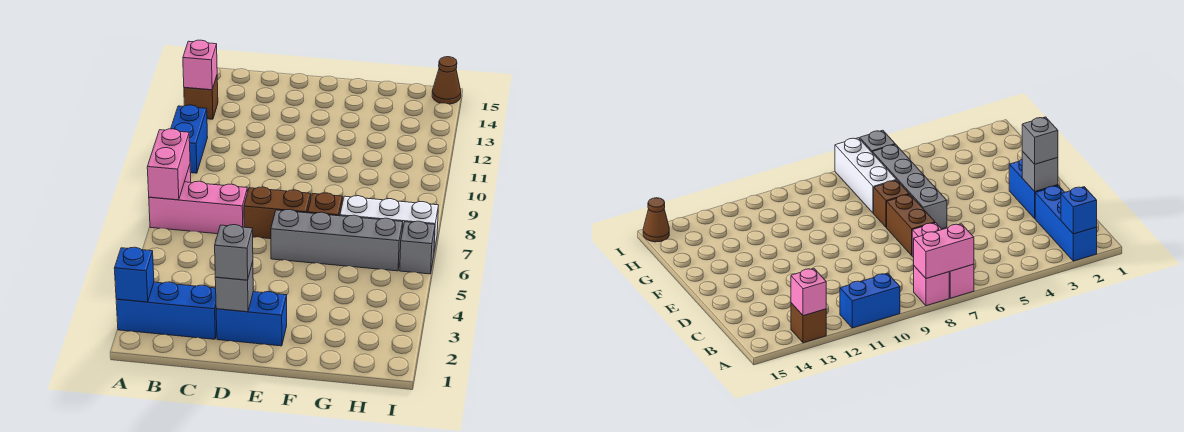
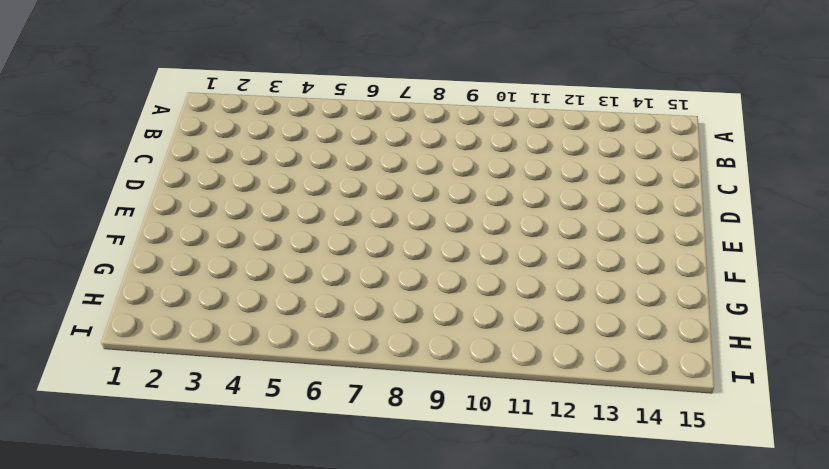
none -> blue brick A2:C2 level 1
none -> pink brick A7:C7 level 1
none -> pink brick A8 level 1

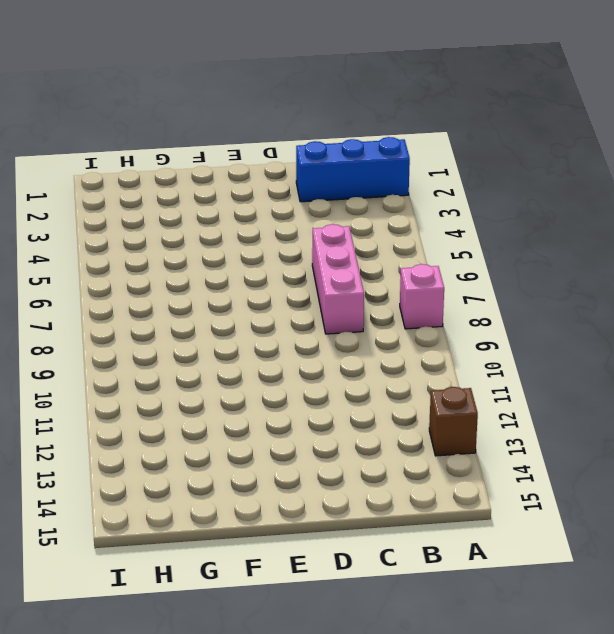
pink brick C6:C8 level 1 -> pink brick A7:C7 level 1
none -> blue brick A10:A11 level 1
none -> blue brick D2:E2 level 1
none -> brown brick D7:E7 level 1

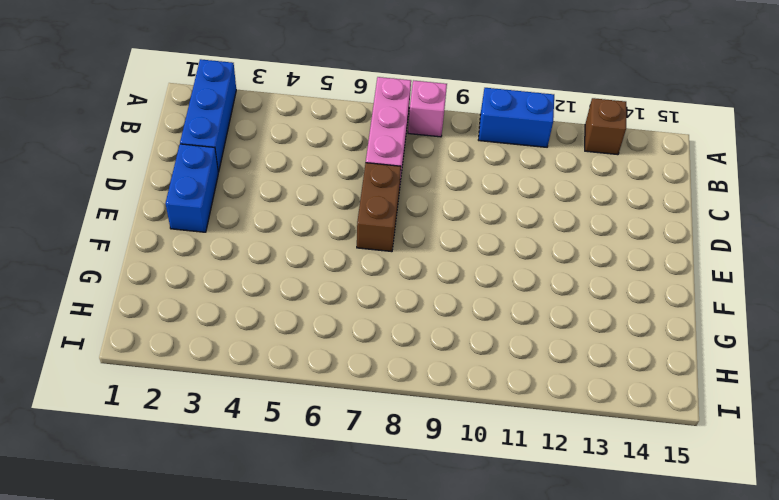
none -> grey brick E6:H6 level 1
none -> brown brick F7 level 1
none -> white brick G7:I7 level 1

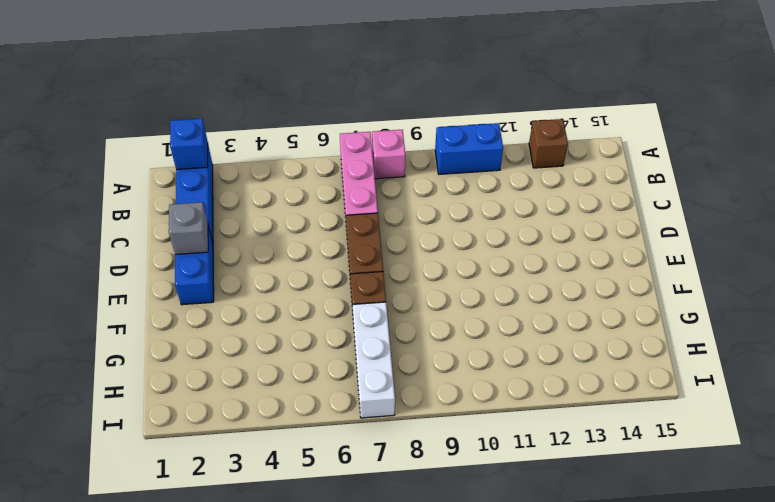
none -> grey brick E6:H6 level 1
none -> grey brick I6 level 1
none -> brown cone I15 level 1

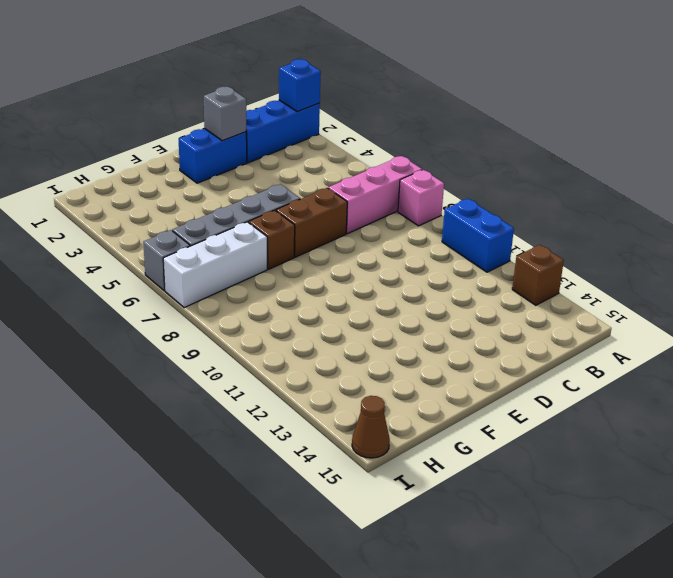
none -> pink brick A7:A8 level 2
none -> pink brick A13 level 2
none -> grey brick D2 level 3

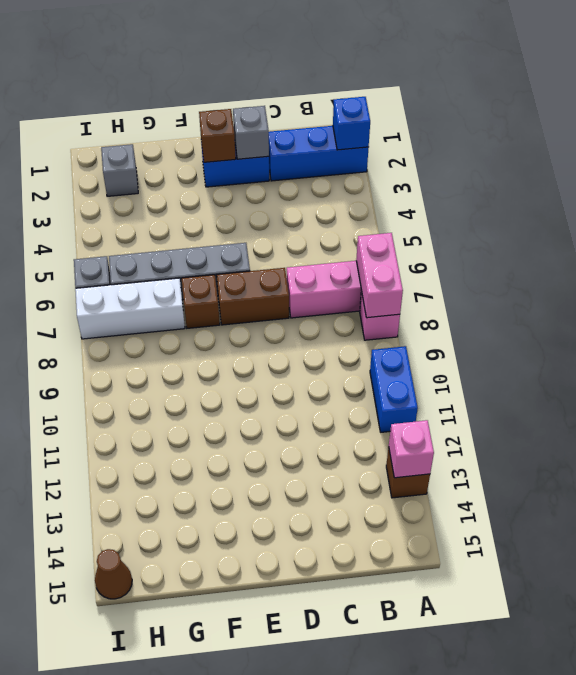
brown brick E2 level 2 -> none
grey brick H2 level 1 -> grey brick D2 level 3

